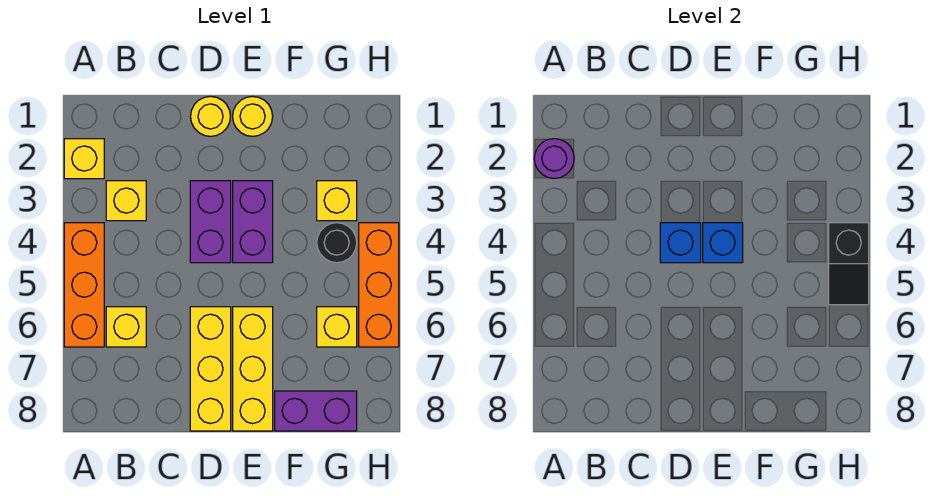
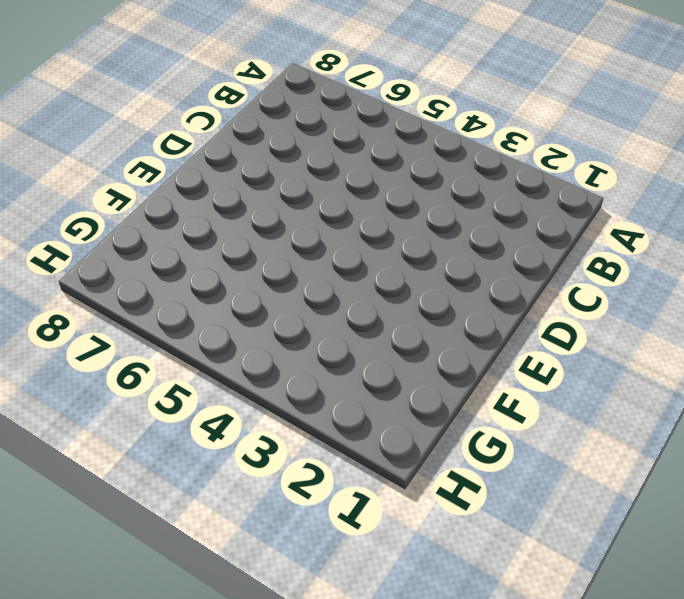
none -> yellow brick A2 level 1
none -> orange brick A4:A6 level 1
none -> yellow brick B3 level 1

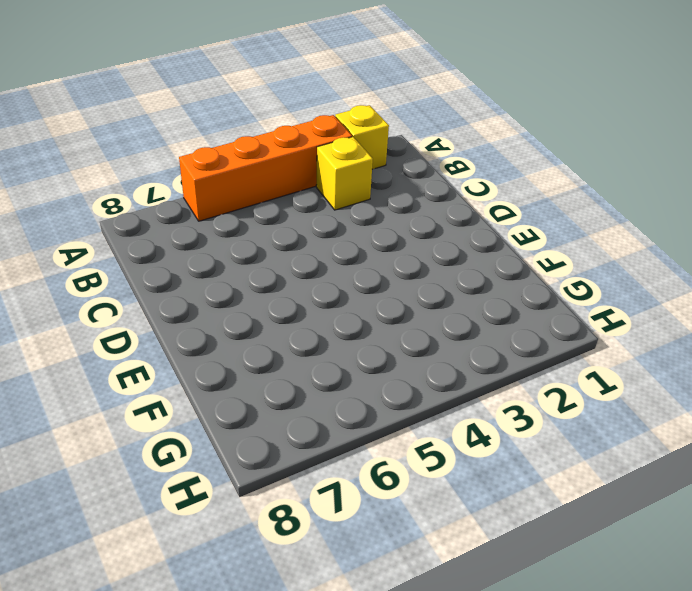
orange brick A3:A6 level 1 -> orange brick A4:A6 level 1
none -> yellow brick B6 level 1
none -> yellow round brick D1 level 1
none -> purple brick D3:D4 level 1

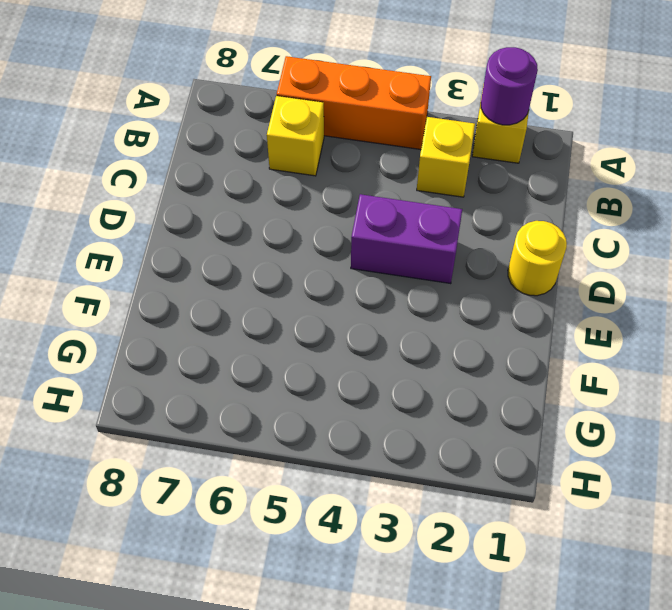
none -> yellow brick D6:D8 level 1
none -> yellow round brick E1 level 1
none -> purple brick E3:E4 level 1

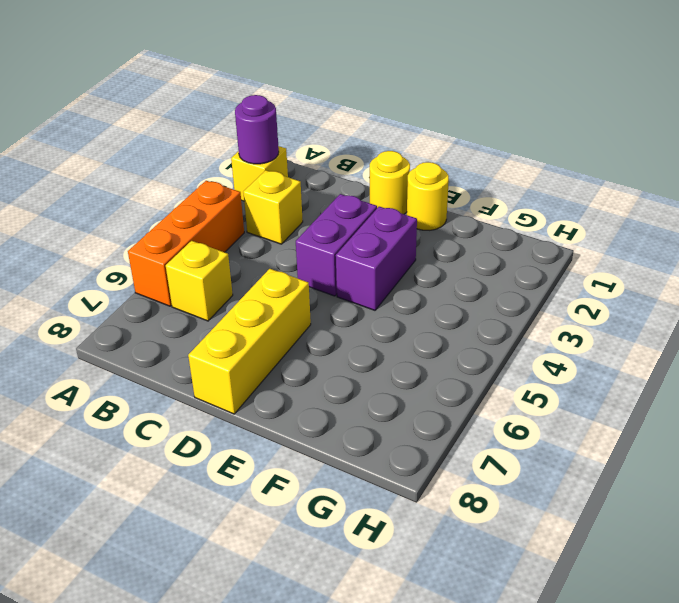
none -> yellow brick E6:E8 level 1
none -> purple brick F8:G8 level 1
none -> yellow brick G3 level 1

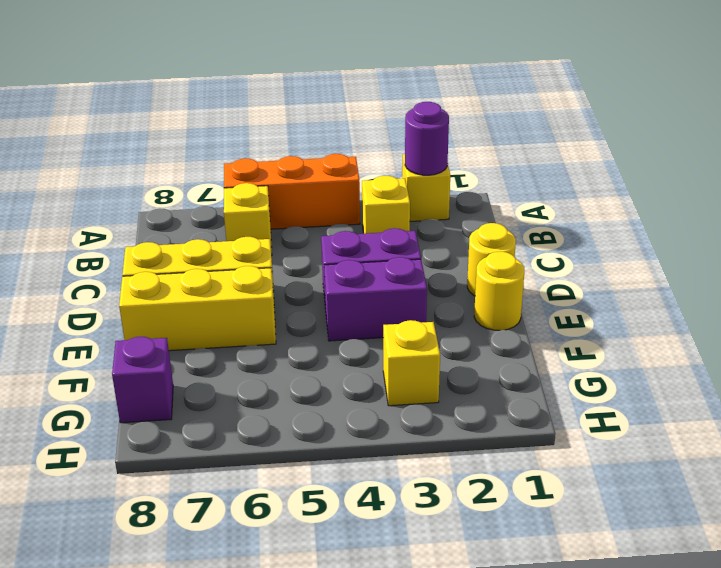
purple brick G8 level 1 -> purple brick F8:G8 level 1
none -> black round brick G4 level 1
none -> yellow brick G6 level 1
none -> orange brick H4:H6 level 1

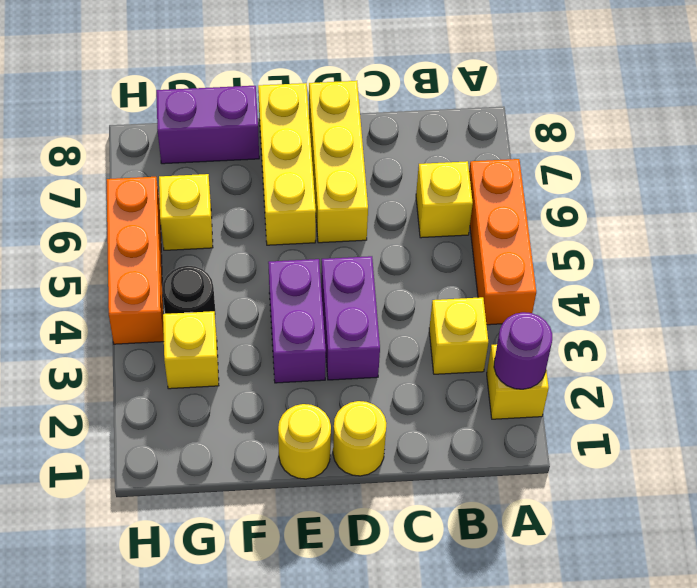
none -> blue brick D4 level 2
none -> blue brick E4 level 2
none -> black slope H4:H5 level 2 top 4

